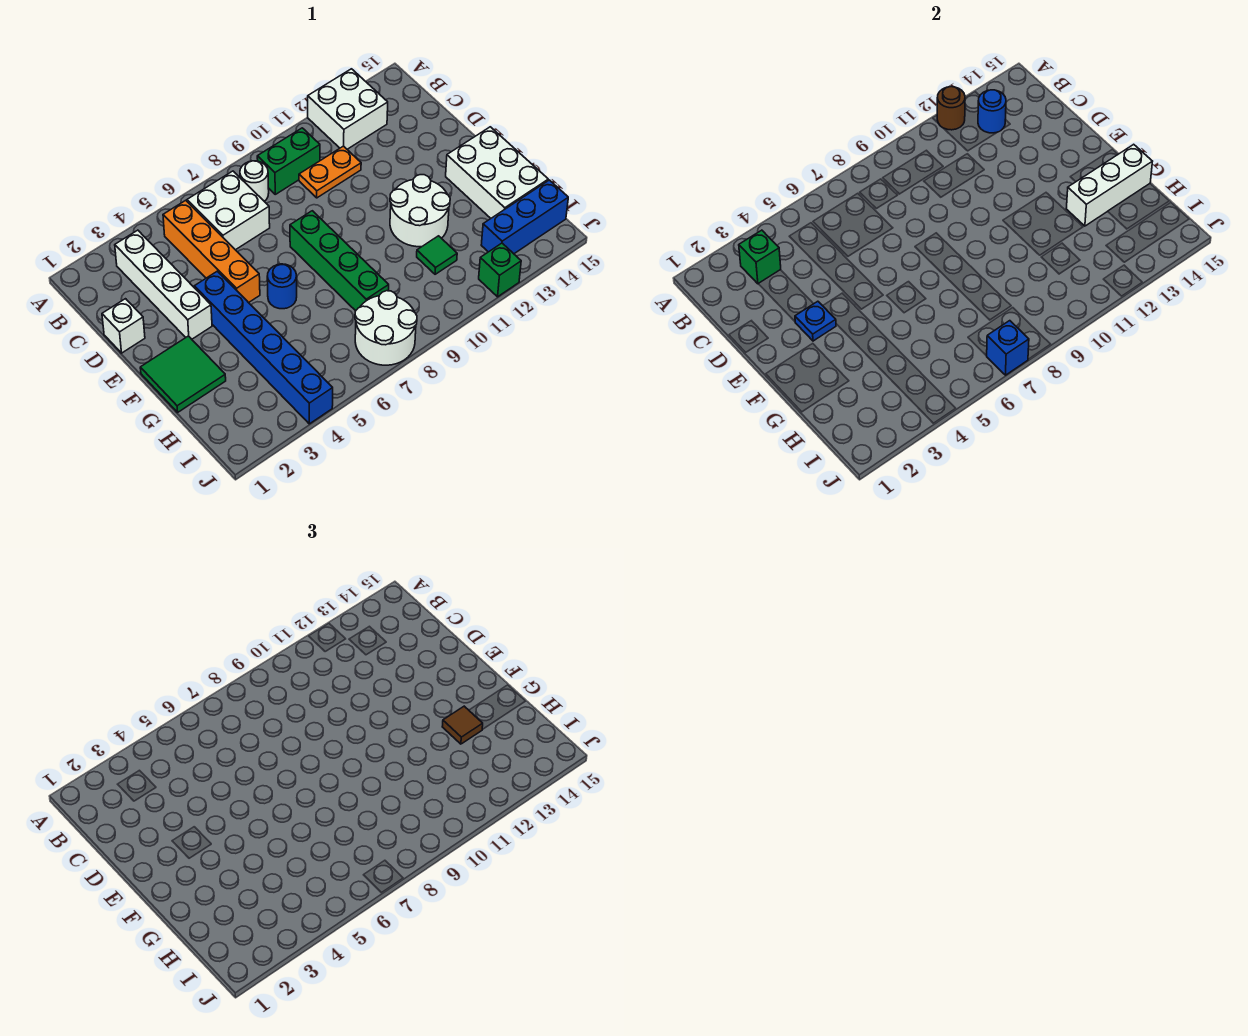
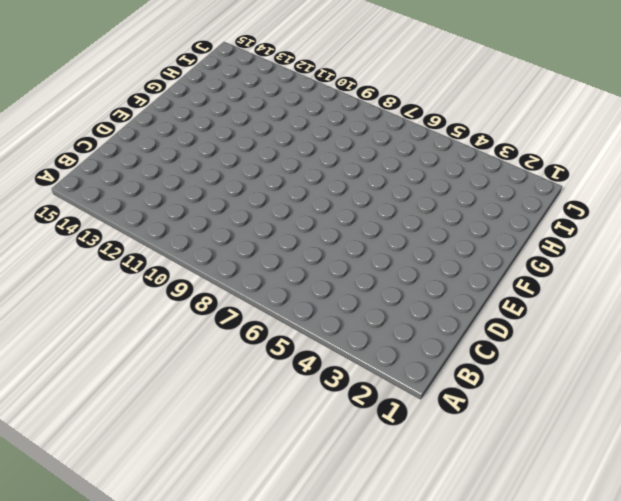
none -> white brick A12:B13 level 1
none -> white brick B3:E3 level 1
none -> orange brick B5:E5 level 1

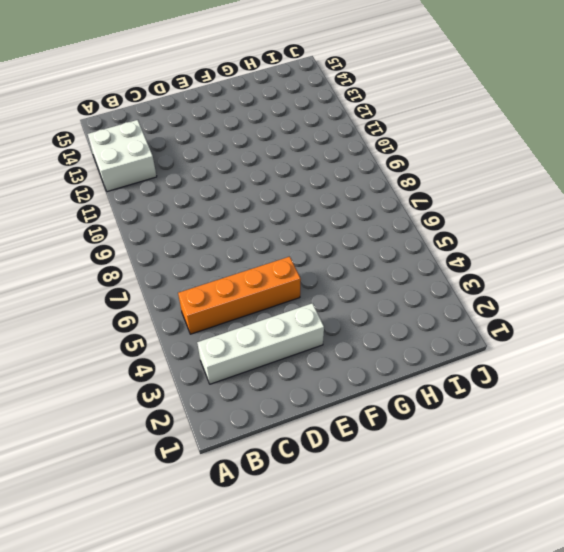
none -> white brick B6:C7 level 1
none -> white round brick B8 level 1
none -> green brick B9:B10 level 1

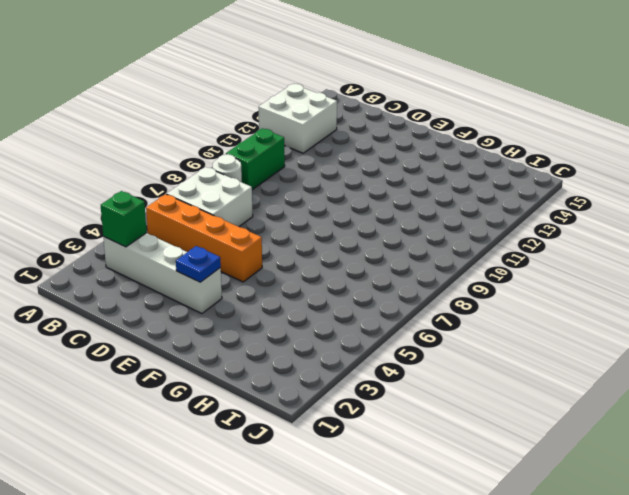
none -> orange plate C10:C11 level 1
none -> white brick D1 level 1
none -> blue brick E4:J4 level 1

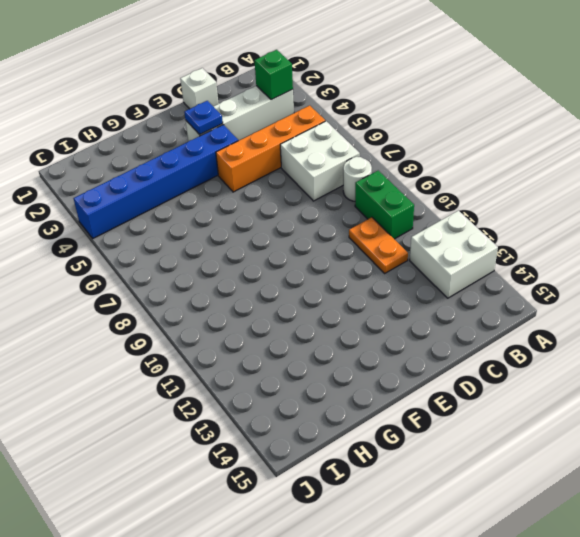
none -> green brick E8:H8 level 1
none -> green tile F1:G2 level 1
none -> blue round brick F6 level 1

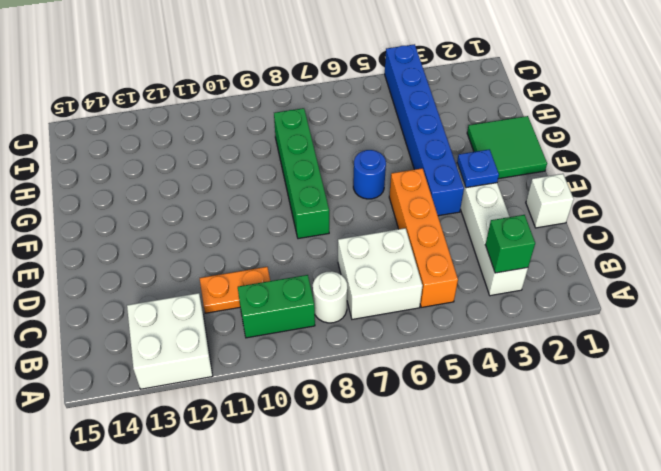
none -> white round brick F11:G12 level 1
none -> white brick F14:H15 level 1
none -> green tile H11 level 1

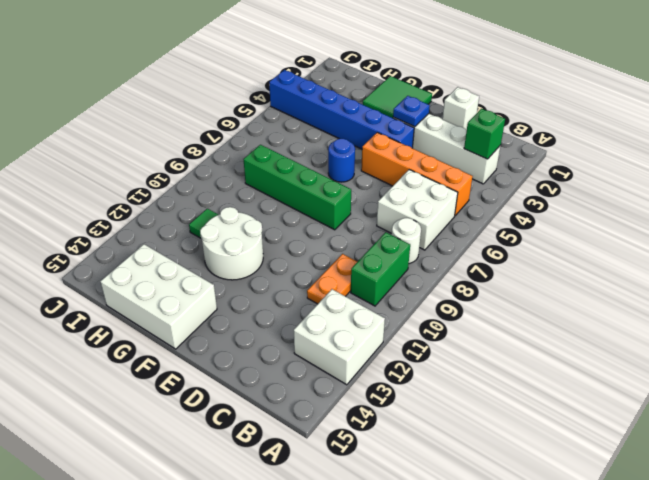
none -> white round brick I7:J8 level 1
none -> blue brick I13:I15 level 1
none -> green brick J12 level 1

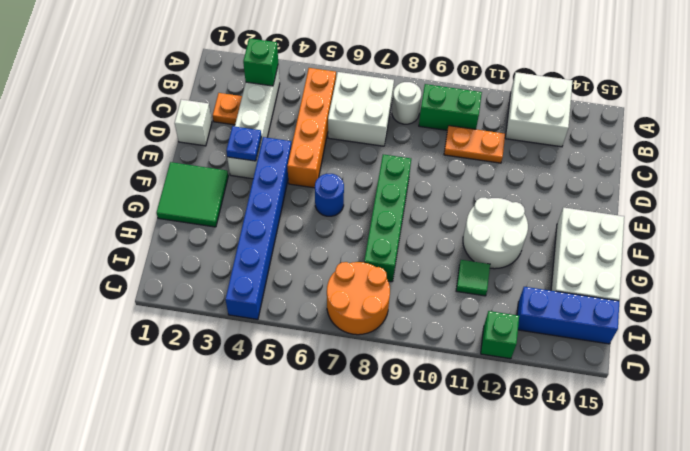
orange plate C2 level 1 -> none
orange round brick I7:J8 level 1 -> white round brick I7:J8 level 1
none -> brown round brick A12 level 2
none -> blue round brick B13 level 2
none -> white brick G13:G15 level 2

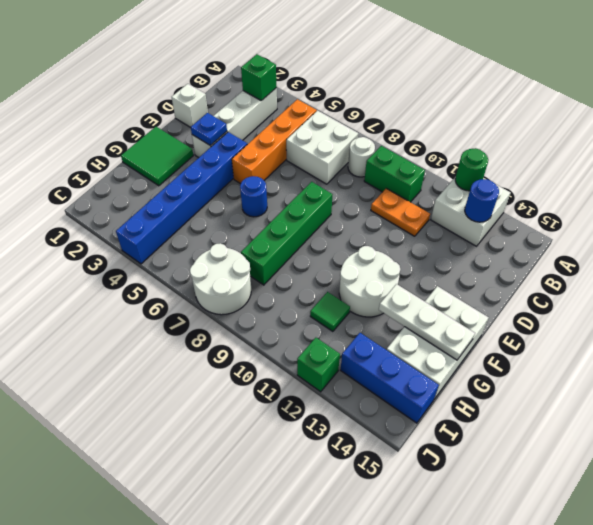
green round brick A12 level 2 -> brown round brick A12 level 2
white plate G13:G15 level 2 -> white brick G13:G15 level 2
none -> blue brick J7 level 2
none -> brown tile G13 level 3

